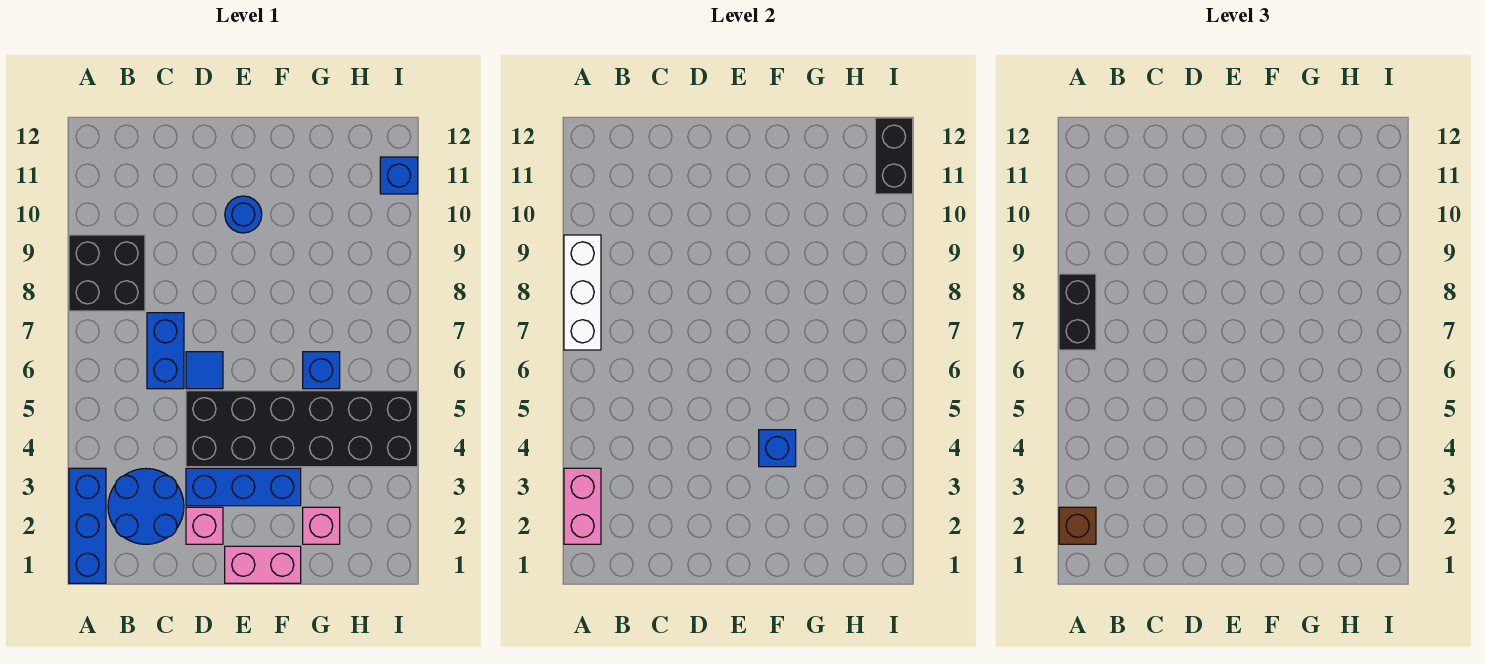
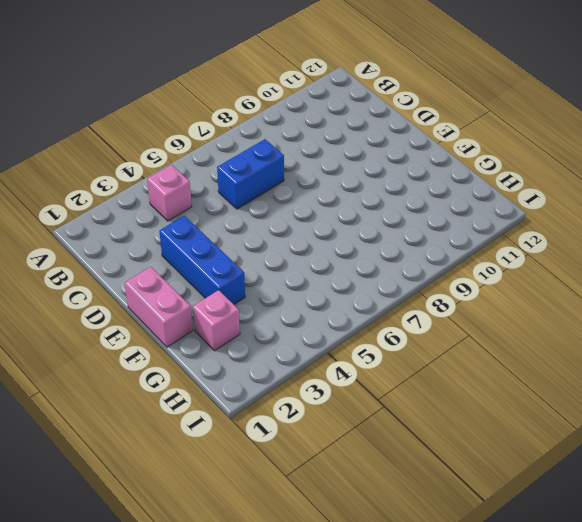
pink brick B4 level 1 -> pink brick D2 level 1
none -> blue brick A1:A3 level 1
none -> black brick A8:B9 level 1
none -> blue round brick B2:C3 level 1

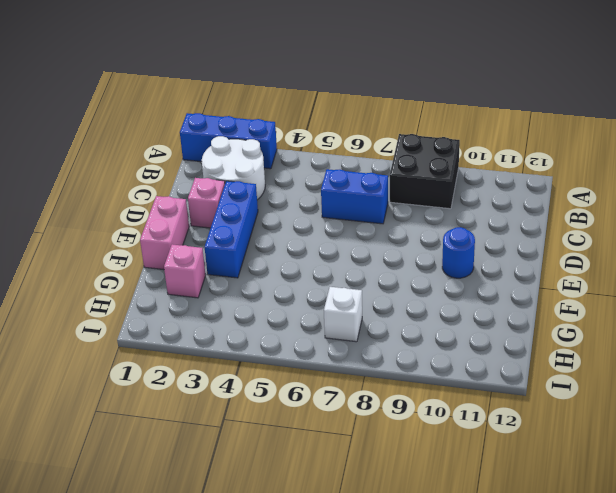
white round brick B2:C3 level 1 -> blue round brick B2:C3 level 1
white brick H7 level 1 -> none
none -> black brick D4:I5 level 1
none -> blue tile D6 level 1
none -> blue brick G6 level 1

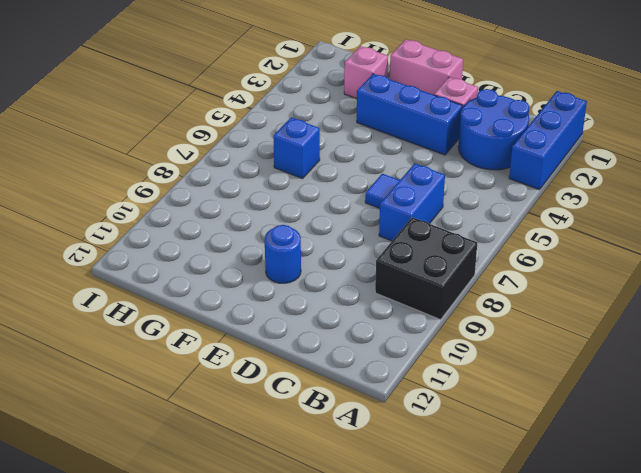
none -> black brick D4:I5 level 1
none -> blue brick I11 level 1
none -> pink brick A2:A3 level 2

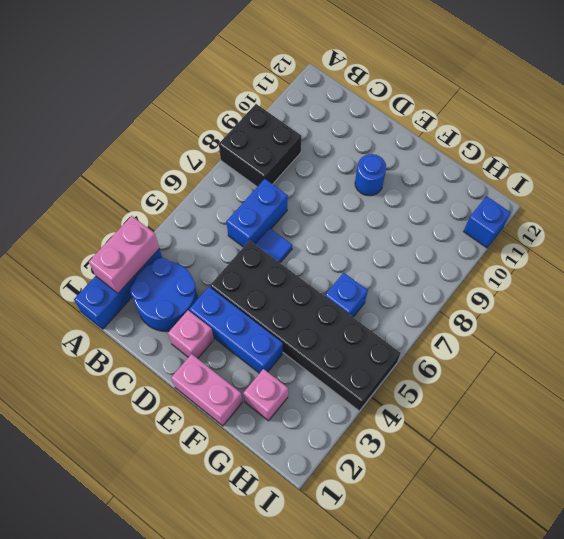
none -> white brick A7:A9 level 2
none -> blue brick F4 level 2
none -> black brick I11:I12 level 2

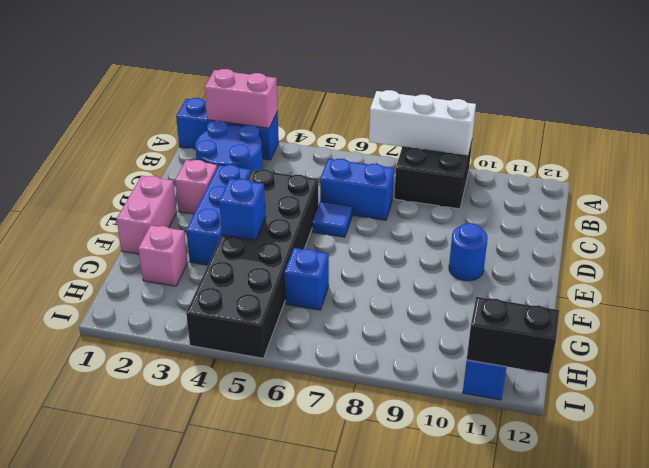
none -> brown brick A2 level 3
none -> black brick A7:A8 level 3

